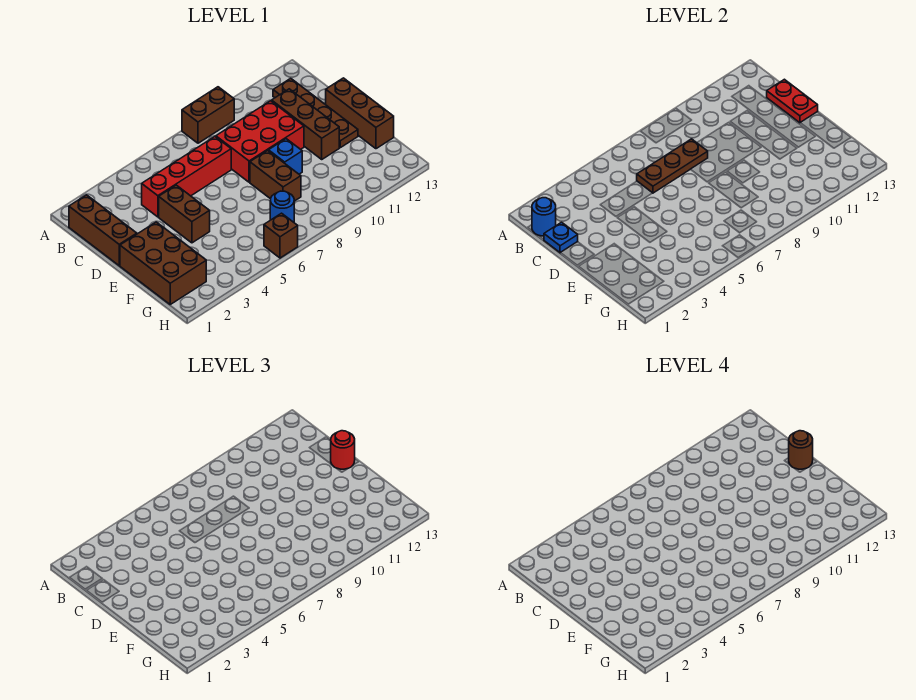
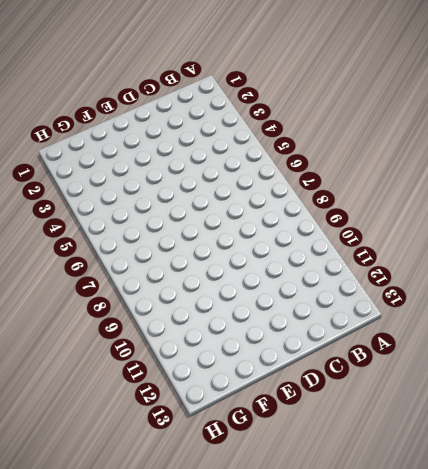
none -> brown brick A8:A9 level 1
none -> brown brick B1:D1 level 1
none -> brown plate B12:E12 level 1

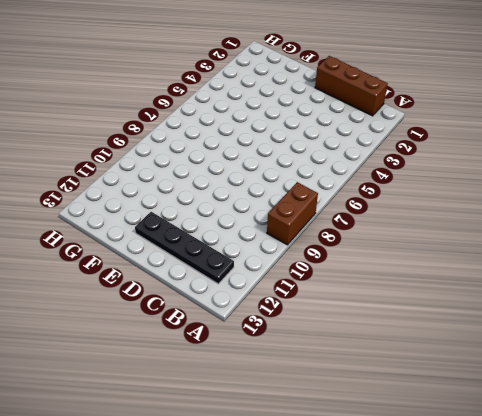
black plate B12:E12 level 1 -> brown plate B12:E12 level 1
none -> red brick C4:C7 level 1
none -> red brick C8:D10 level 1
none -> brown brick C11:E11 level 1

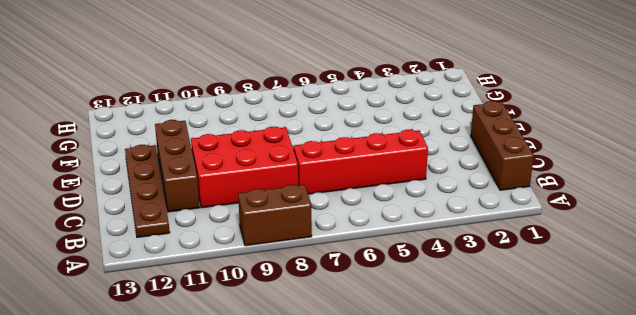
none -> brown brick D4:E4 level 1
none -> brown brick D13:F13 level 1
none -> brown brick E1:G2 level 1

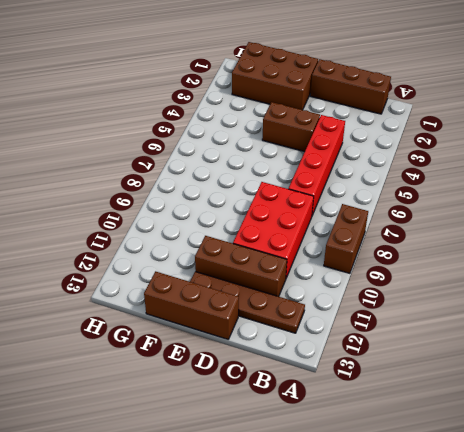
none -> brown brick E8:F8 level 1
none -> blue brick E9 level 1
none -> blue round brick G7 level 1

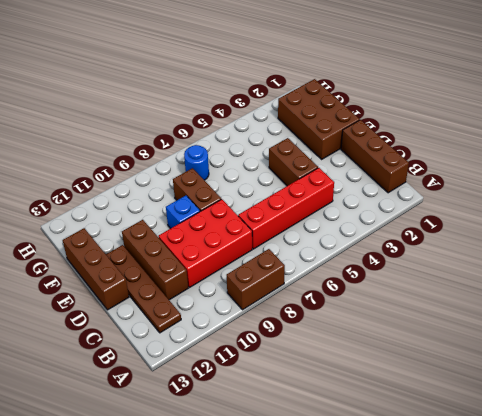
none -> brown brick H6 level 1
none -> blue round brick B1 level 2
none -> blue plate C1 level 2

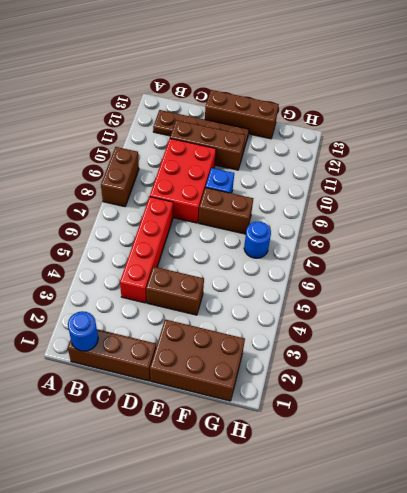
none -> brown brick H6 level 1
none -> blue plate C1 level 2
none -> brown plate C6:C8 level 2

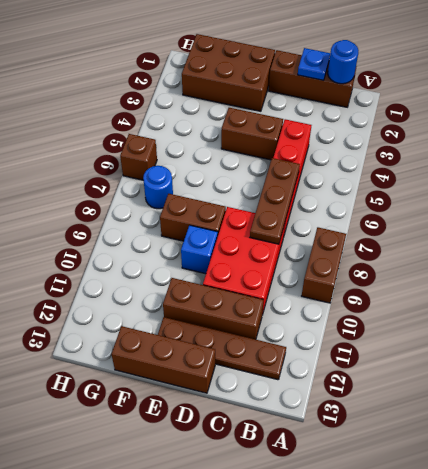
none -> red plate C13:D13 level 2
none -> red round brick D13 level 3
none -> brown round brick D13 level 4

